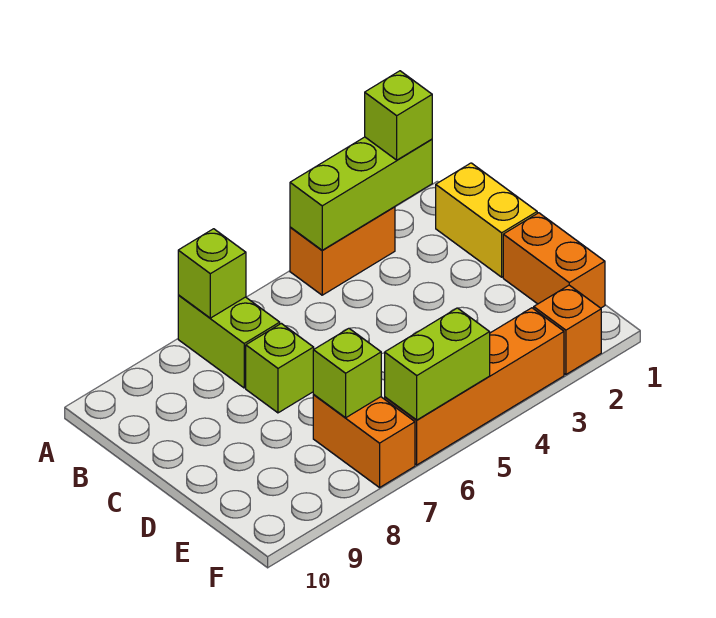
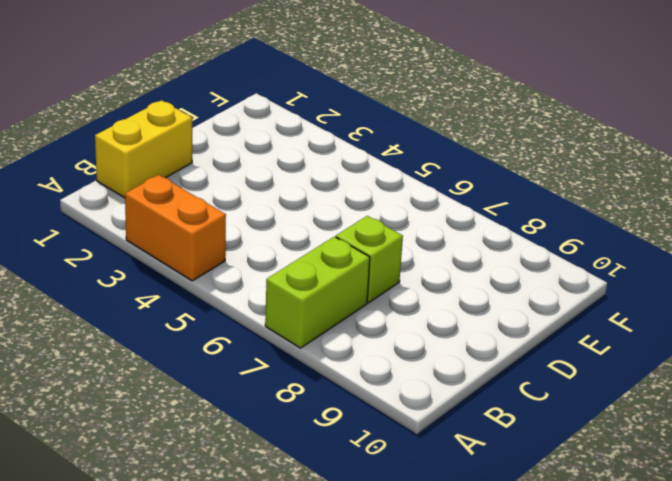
none -> orange brick D1:E1 level 1
none -> orange brick E7:F7 level 1
none -> orange brick F2 level 1

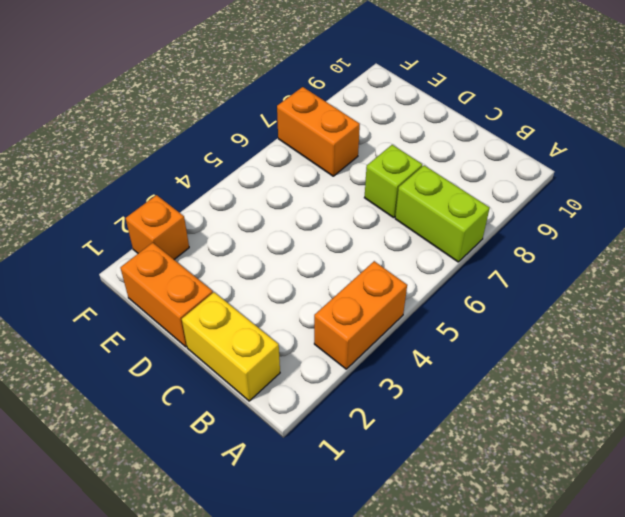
none -> orange brick F3:F6 level 1
none -> lime brick A2:A4 level 2
none -> lime brick A7 level 2

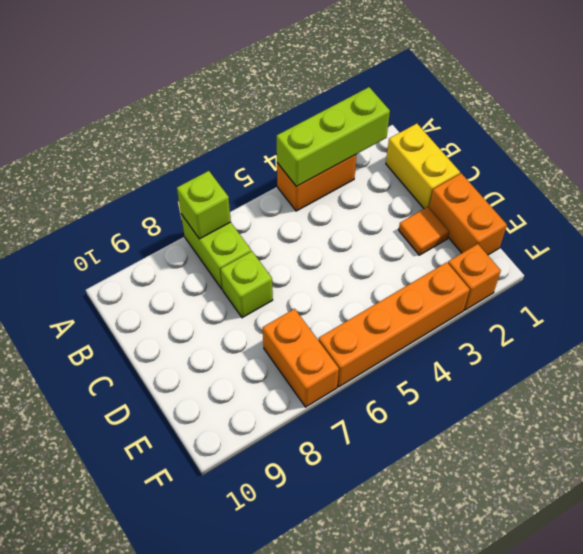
orange tile D2 level 1 -> none
none -> lime brick E7 level 2
none -> lime brick F5:F6 level 2
none -> lime brick A2 level 3

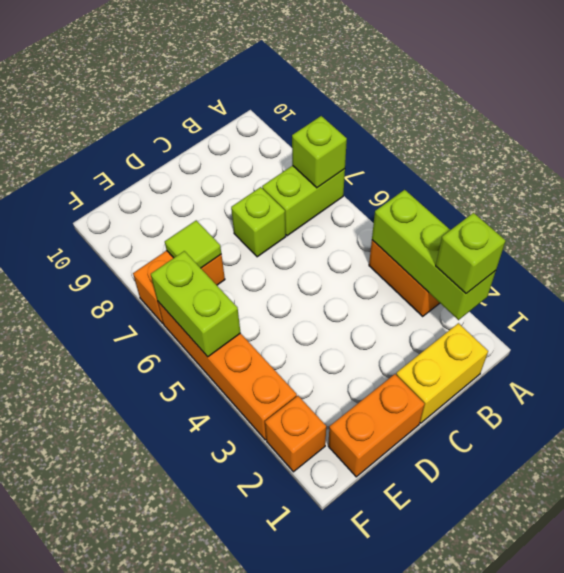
lime tile E7 level 2 -> lime brick E7 level 2

